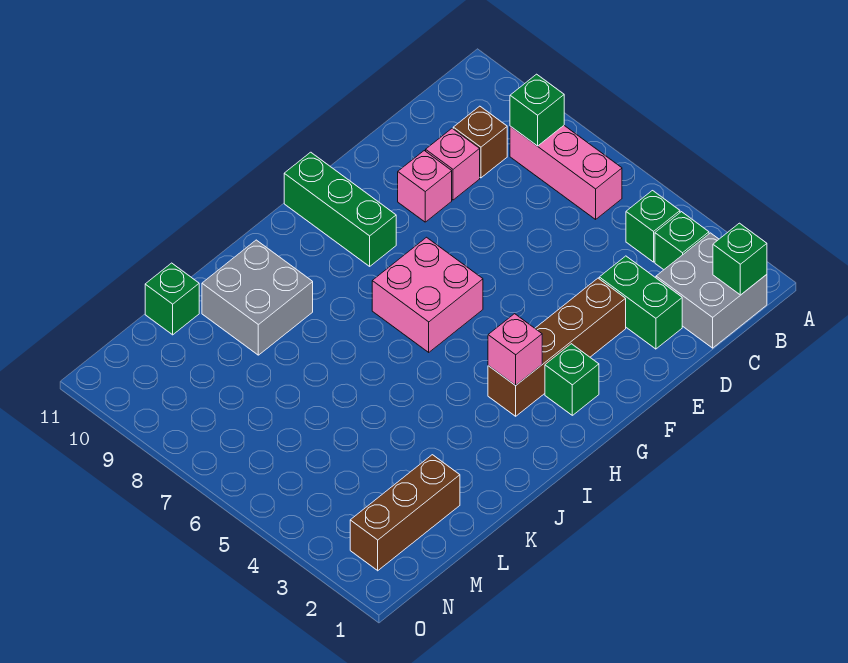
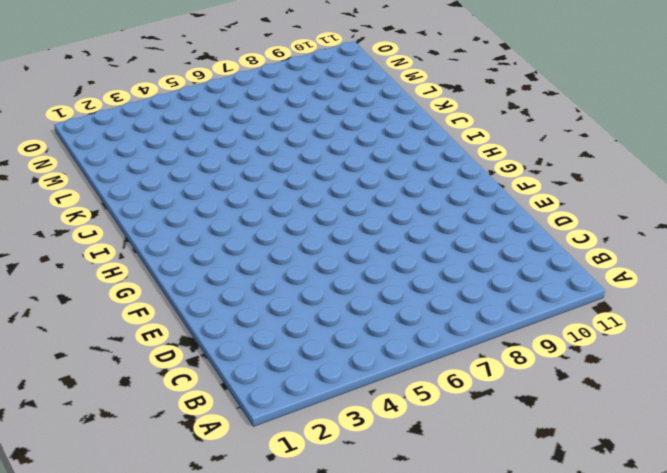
none -> grey brick B1:C2 level 1
none -> green brick B3 level 1
none -> green brick B4 level 1

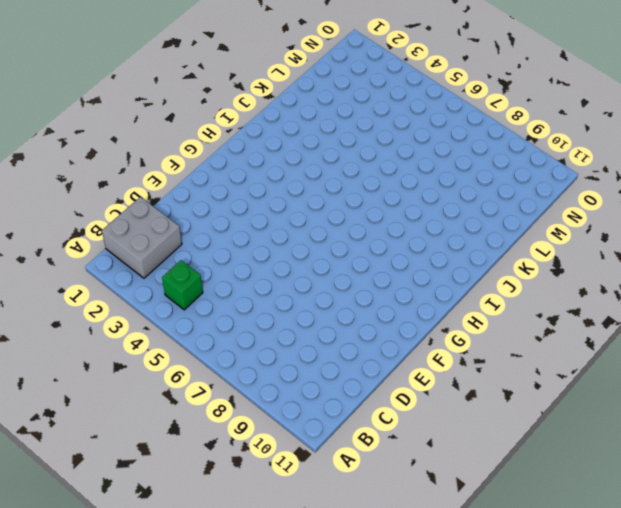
none -> green brick B3 level 1
none -> pink brick B6:B8 level 1
none -> brown brick C9 level 1

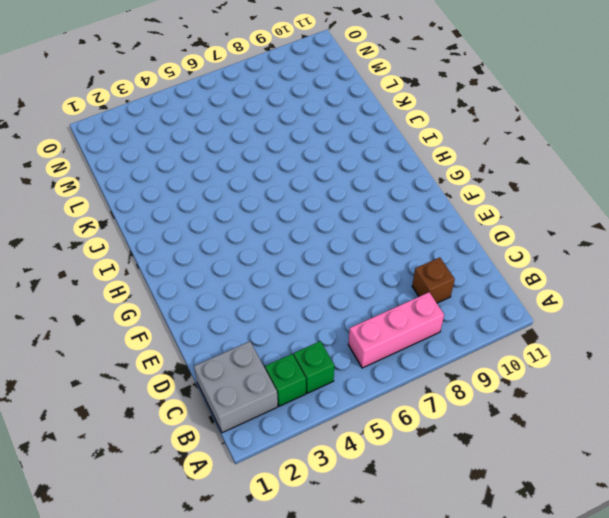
none -> green brick D2:D3 level 1
none -> pink brick D9 level 1
none -> brown brick E3:H3 level 1

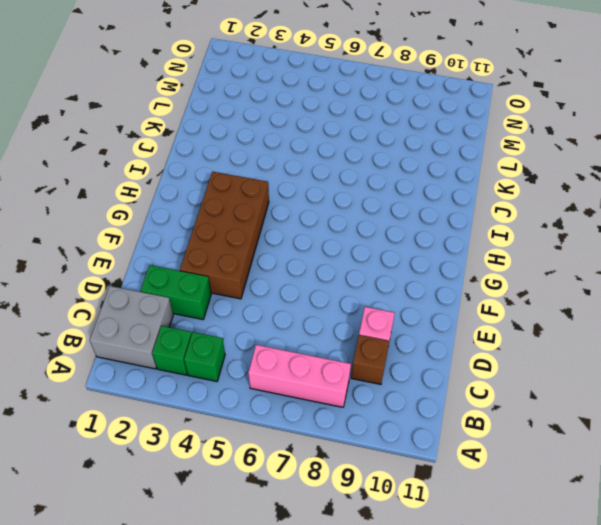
brown brick E3:H4 level 1 -> brown brick E3:H3 level 1
none -> pink brick E9 level 1
none -> green brick G2 level 1
none -> pink brick G6:H7 level 1

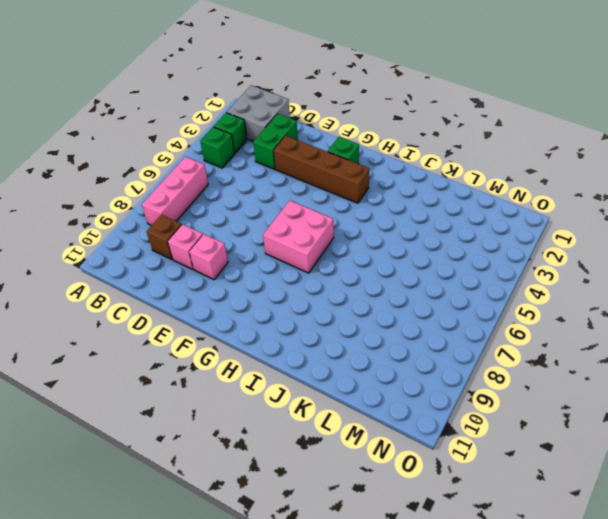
none -> green brick G9:G11 level 1
none -> grey brick J9:K10 level 1
none -> brown brick L2:N2 level 1

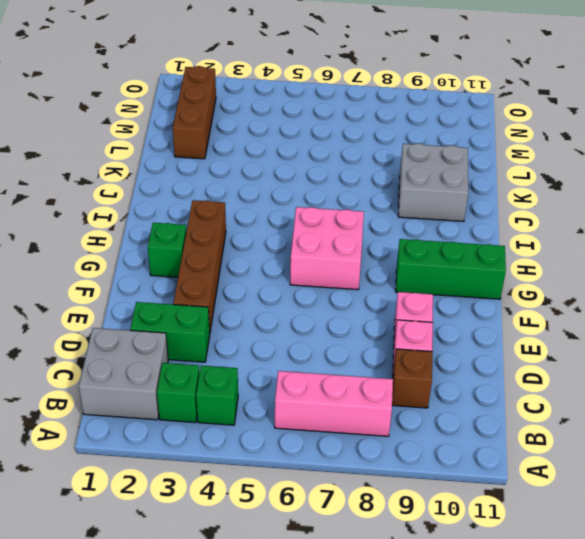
none -> green brick L11 level 1
none -> green brick B1 level 2
none -> green brick B8 level 2

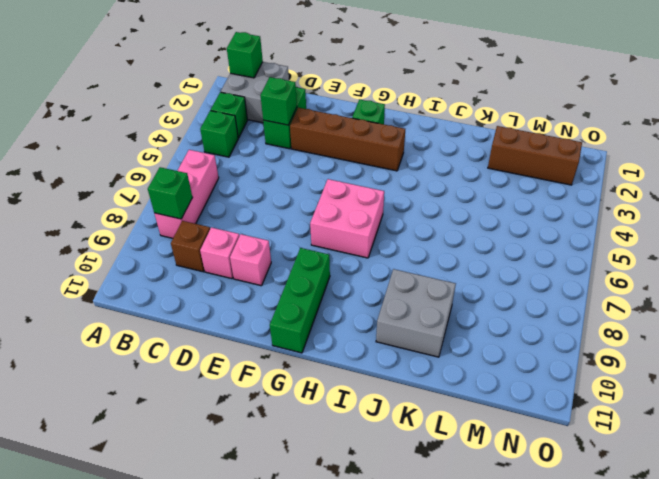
green brick D3 level 2 -> green brick L11 level 1
none -> pink brick H3 level 2

